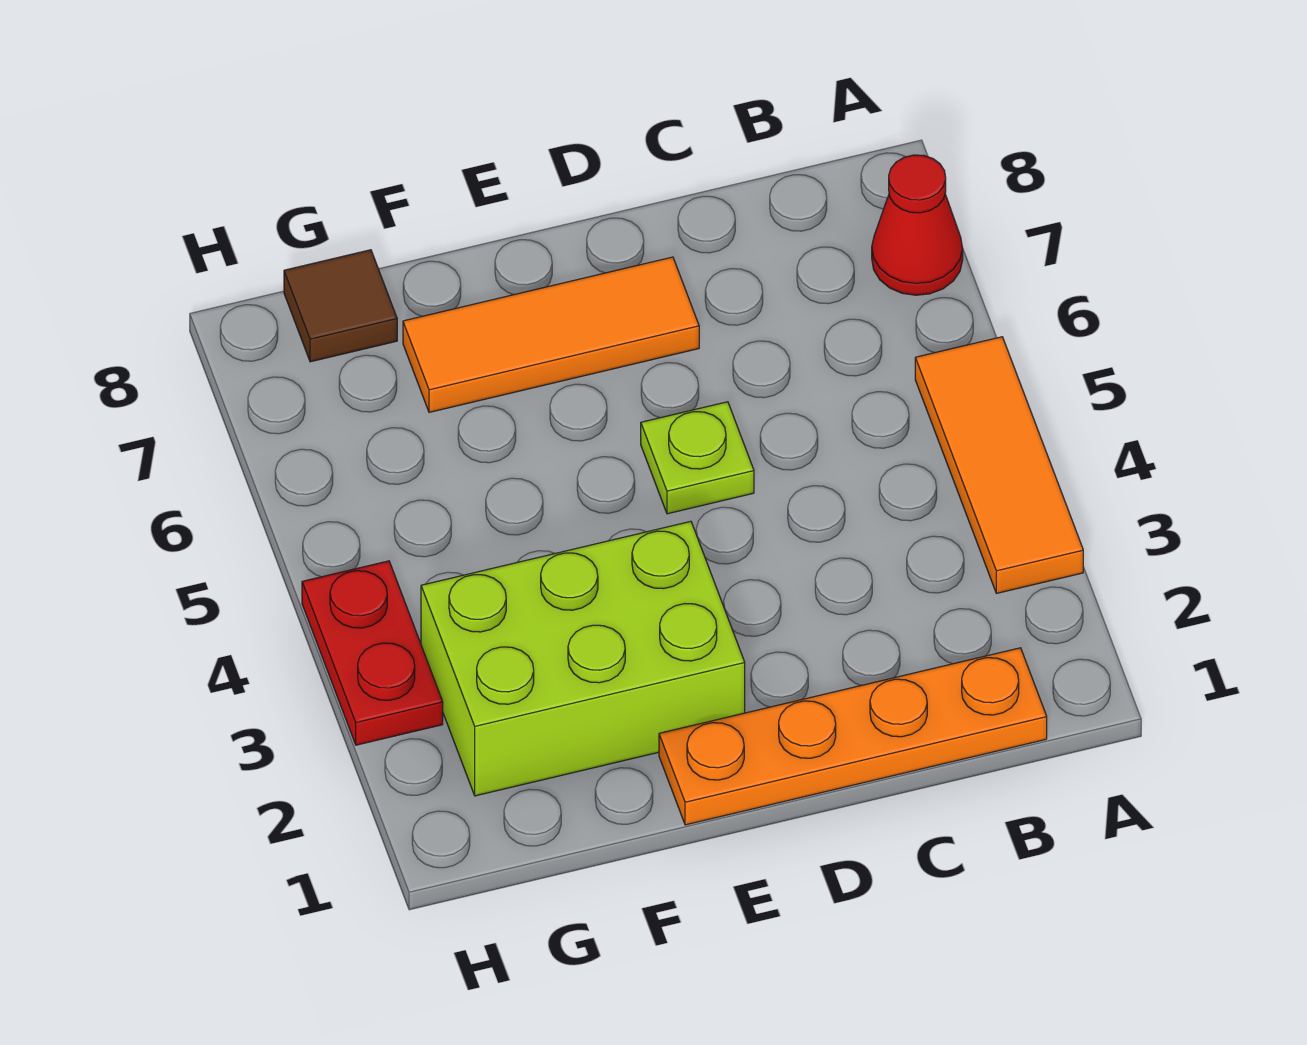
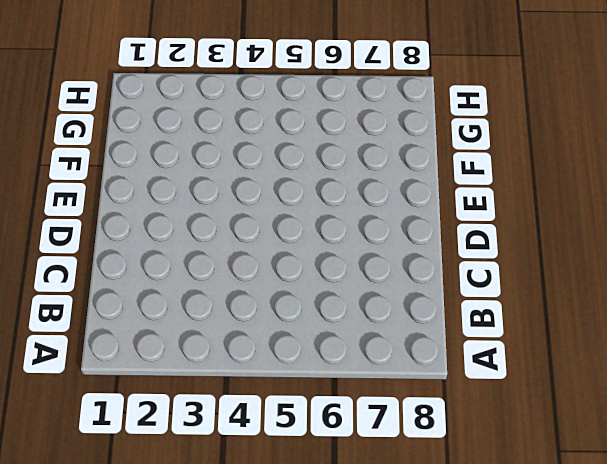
none -> orange tile A3:A5 level 1
none -> red cone A7 level 1

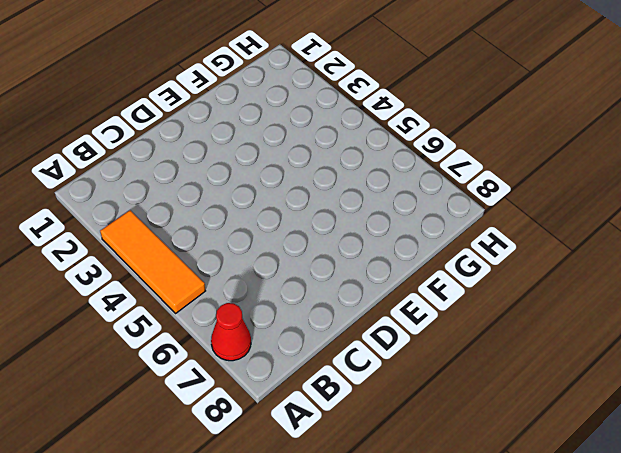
none -> orange plate B1:E1 level 1
none -> lime plate D5 level 1

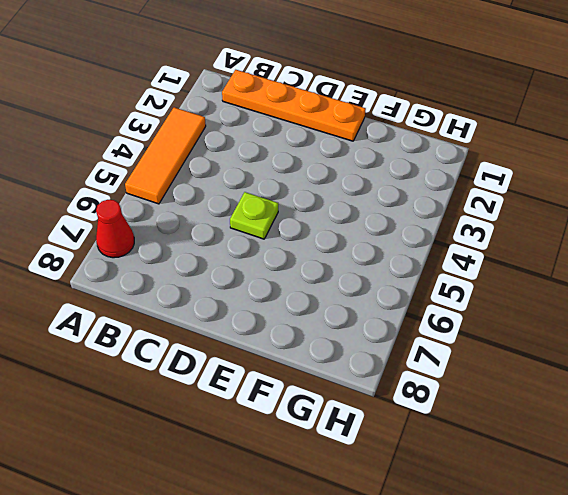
none -> orange tile D7:F7 level 1
none -> lime brick E2:G3 level 1

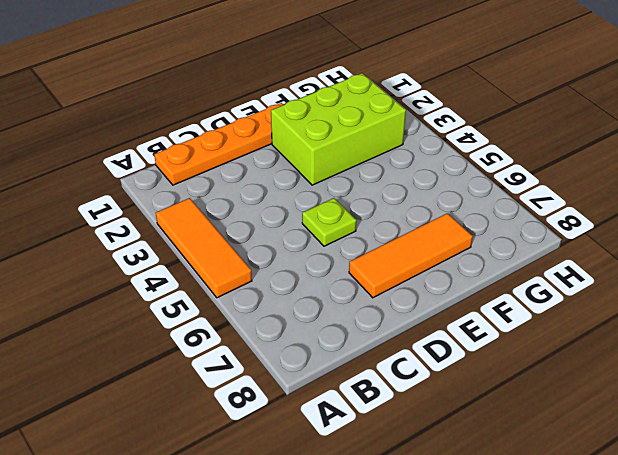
none -> red cone A7 level 1
none -> brown tile G8 level 1

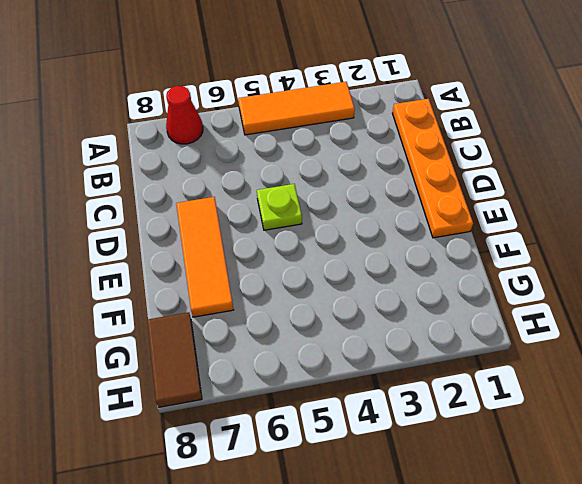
brown tile G8:H8 level 1 -> brown tile G8 level 1
none -> lime brick E2:G3 level 1
none -> red plate H3:H4 level 1

